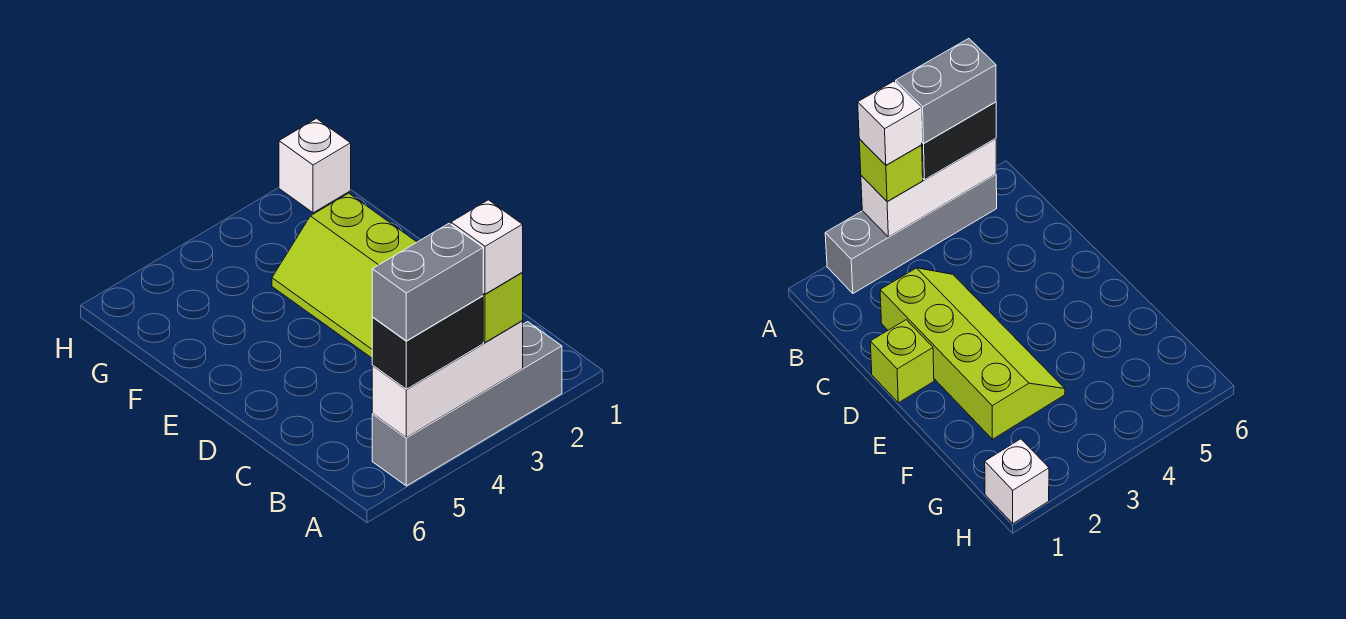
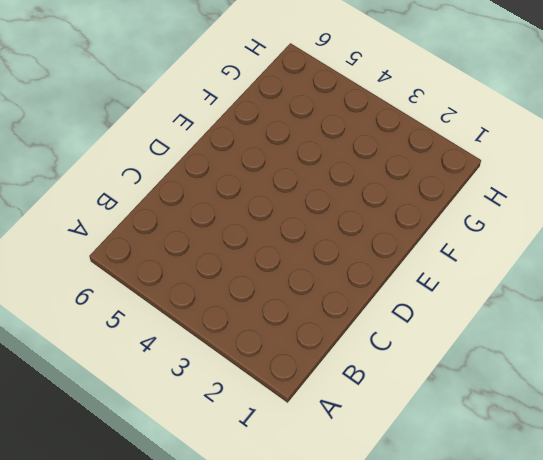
none -> grey brick A2:A5 level 1
none -> lime slope C2:F3 level 1 top 2

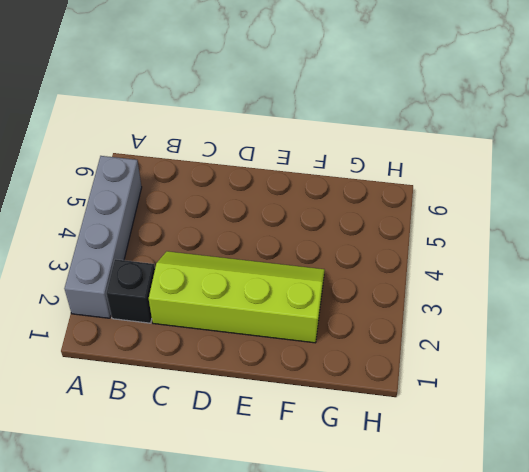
black brick B2 level 1 -> none
none -> lime brick D1 level 1
none -> white brick H1 level 1

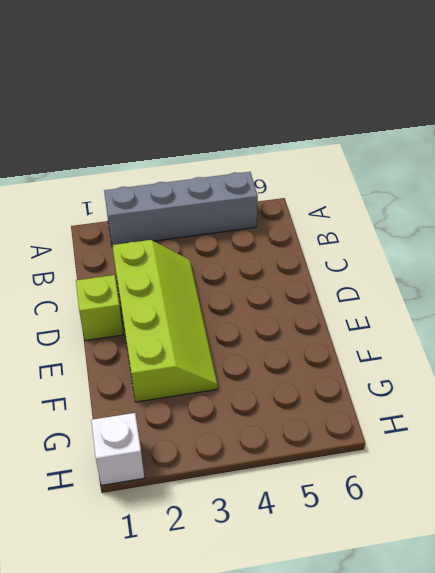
none -> white brick A3:A5 level 2
none -> lime brick A3 level 3

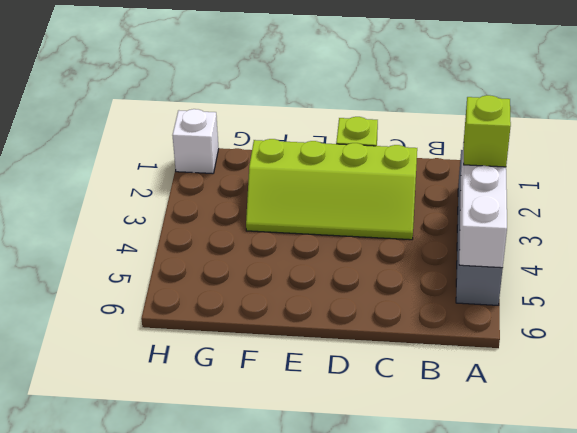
none -> black brick A4:A5 level 3
none -> white brick A3 level 4

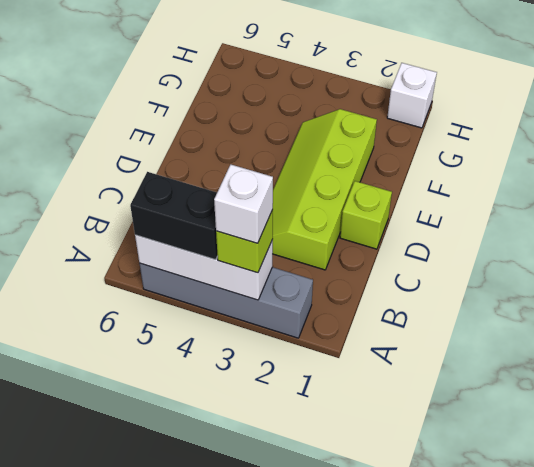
none -> grey brick A4:A5 level 4

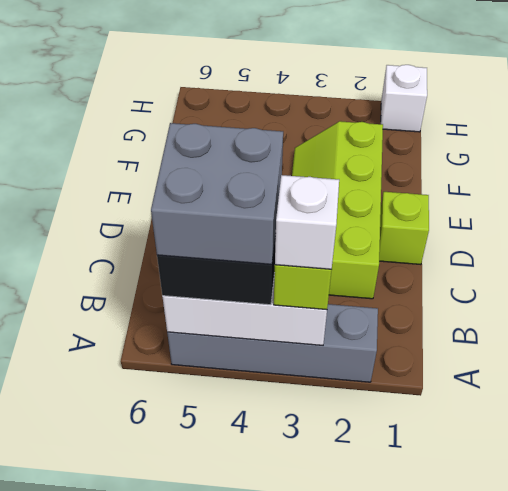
grey brick A4:B5 level 4 -> grey brick A4:A5 level 4

